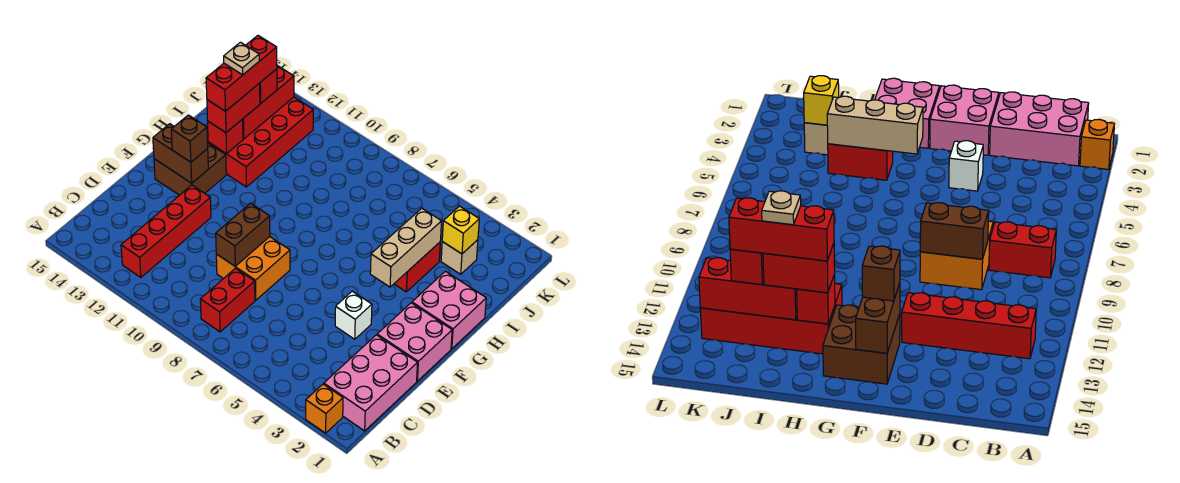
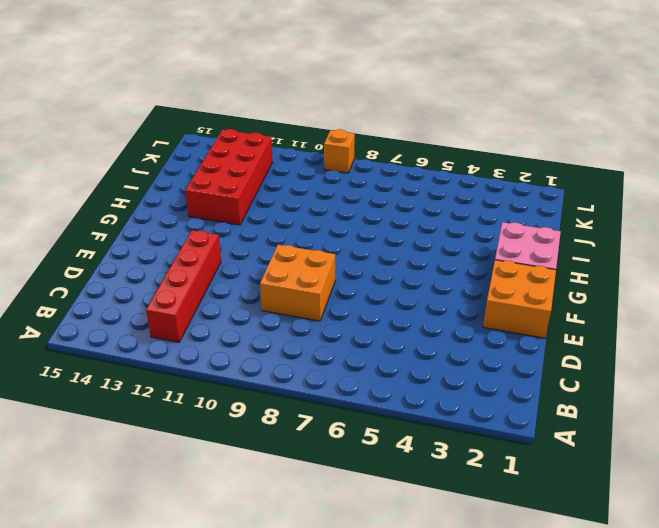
orange brick E1:F2 level 1 -> pink brick E1:F2 level 1
orange brick L9 level 1 -> orange brick A2 level 1
none -> pink brick B1:D2 level 1
none -> red brick B8:C8 level 1
none -> white brick E4 level 1

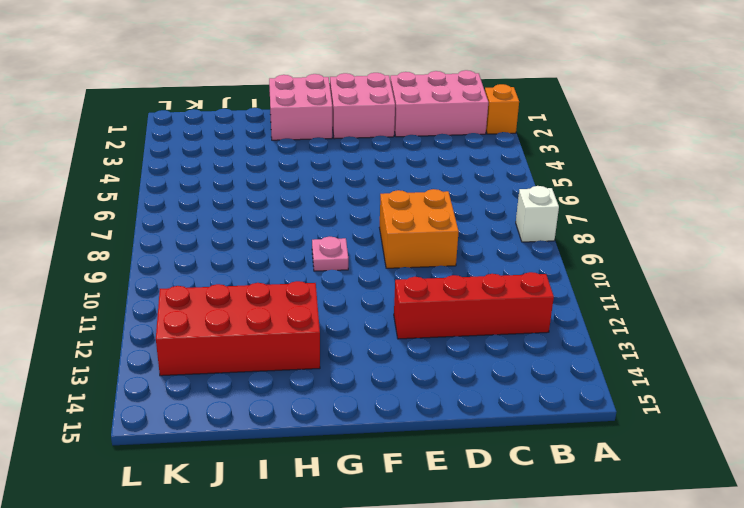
white brick A8 level 1 -> white brick E4 level 1
pink plate G9 level 1 -> none
none -> red brick B8:C8 level 1
none -> brown brick F13:G14 level 1
none -> red brick H4:I4 level 1

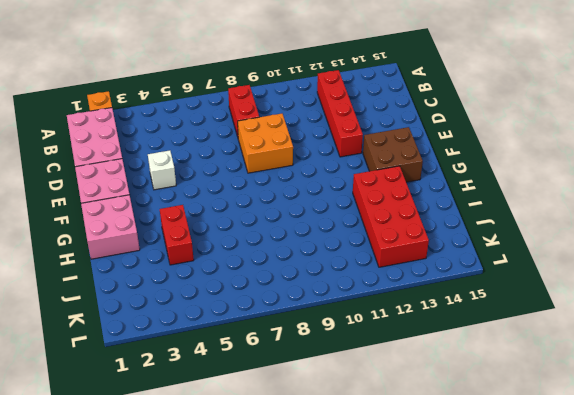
none -> tan brick J3 level 1
none -> brown brick D9:E9 level 2
none -> brown brick F13:F14 level 2

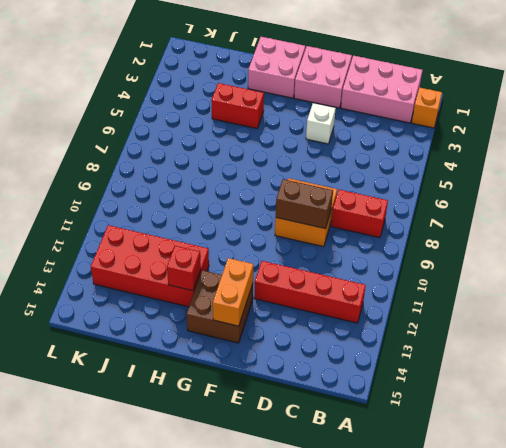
orange brick F13:F14 level 2 -> brown brick F13:F14 level 2
none -> tan brick J3 level 1
none -> tan brick G4:I4 level 2
none -> red brick I13:K13 level 2

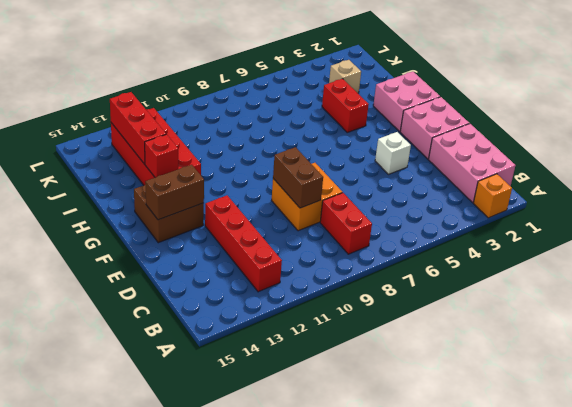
none -> tan brick G4:I4 level 2
none -> yellow brick J3 level 2
none -> brown brick F13 level 3

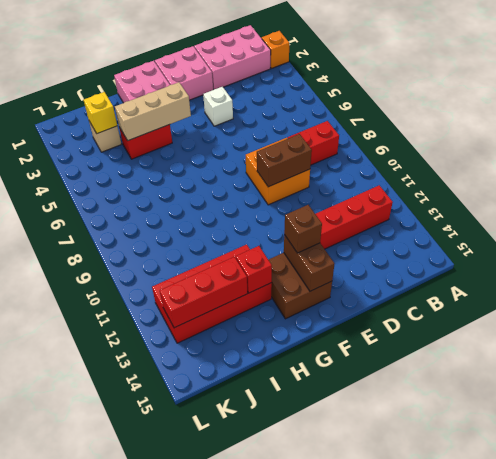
none -> red brick H13:I13 level 3
none -> red brick J13 level 3
none -> red brick H13:J13 level 4

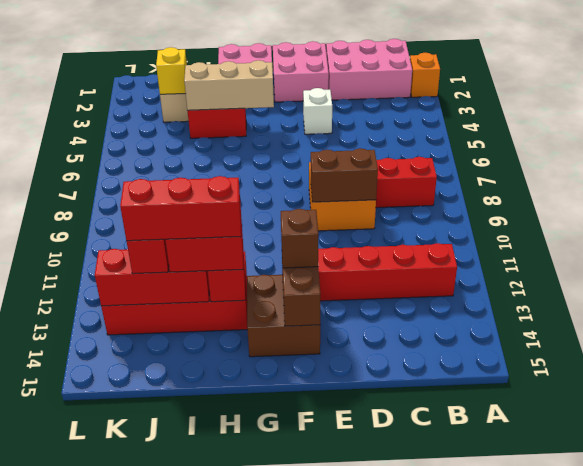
none -> tan plate I13 level 5

